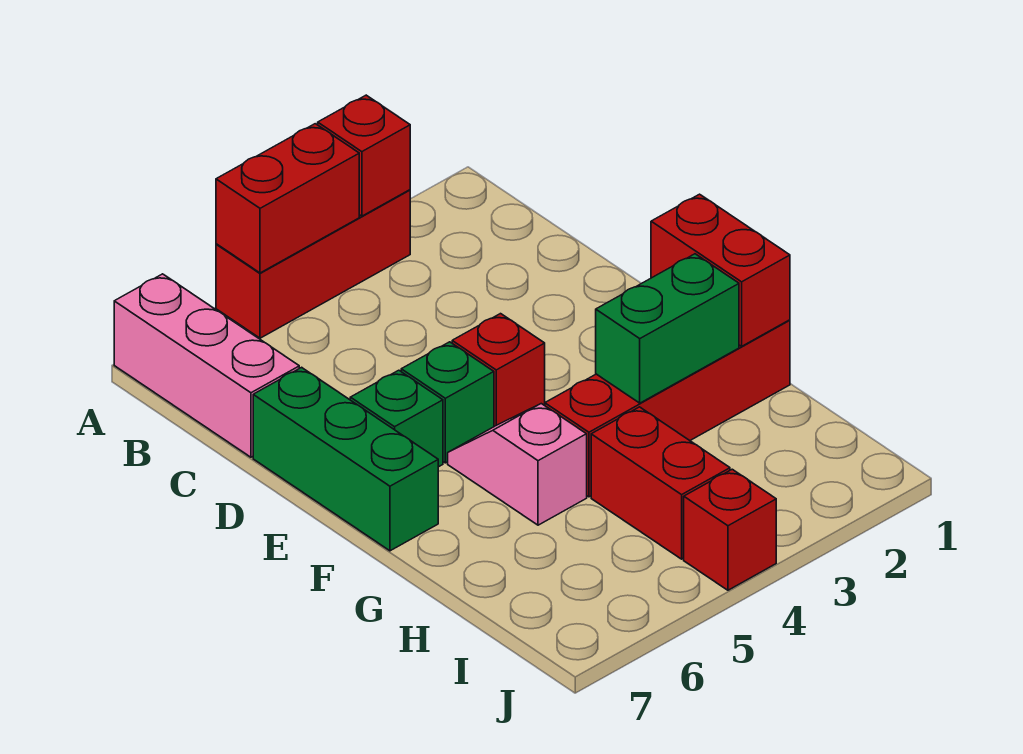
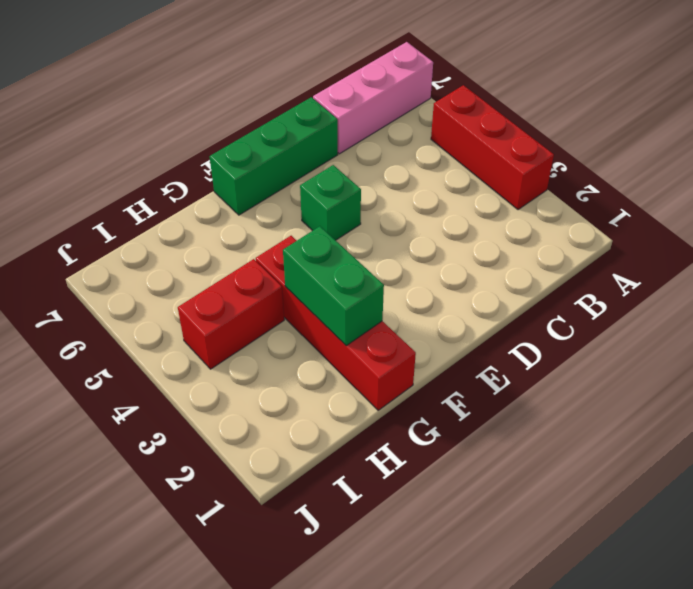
none -> red brick E4 level 1
none -> green brick E6 level 1
none -> pink slope F5:G5 level 1 top G

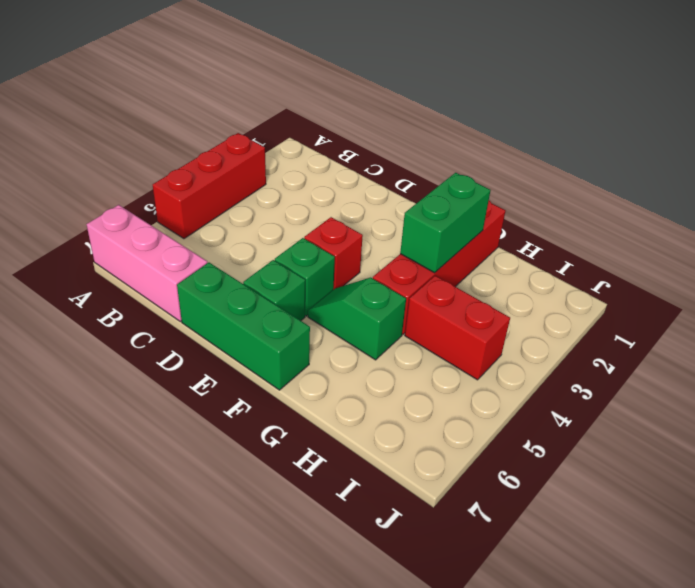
green slope F5:G5 level 1 top G -> pink slope F5:G5 level 1 top G
none -> red brick J4 level 1
none -> red brick A3 level 2
none -> red brick A4:A5 level 2

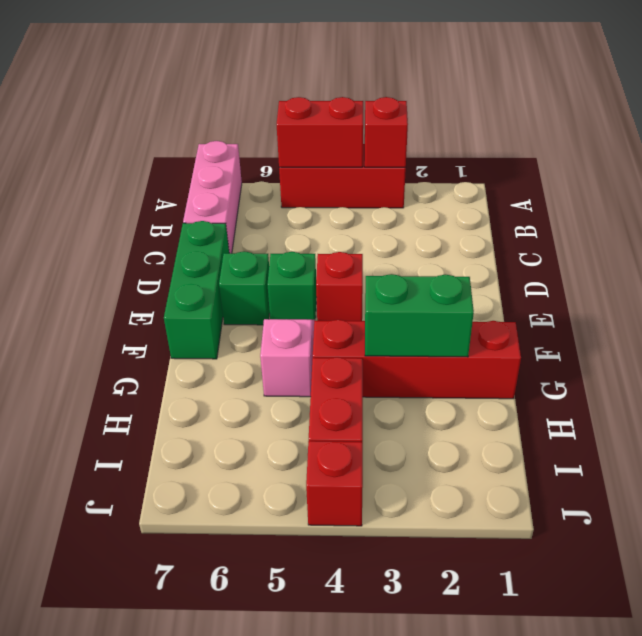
none -> red brick F1:G1 level 2

